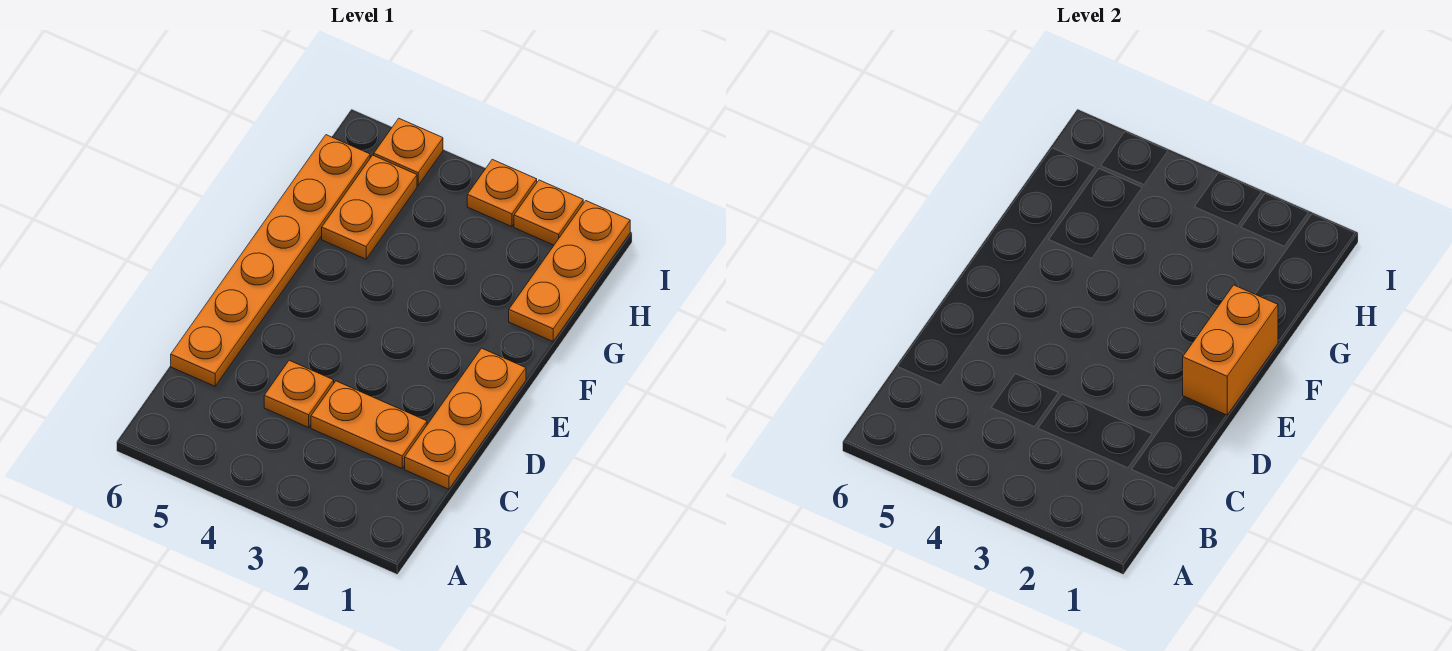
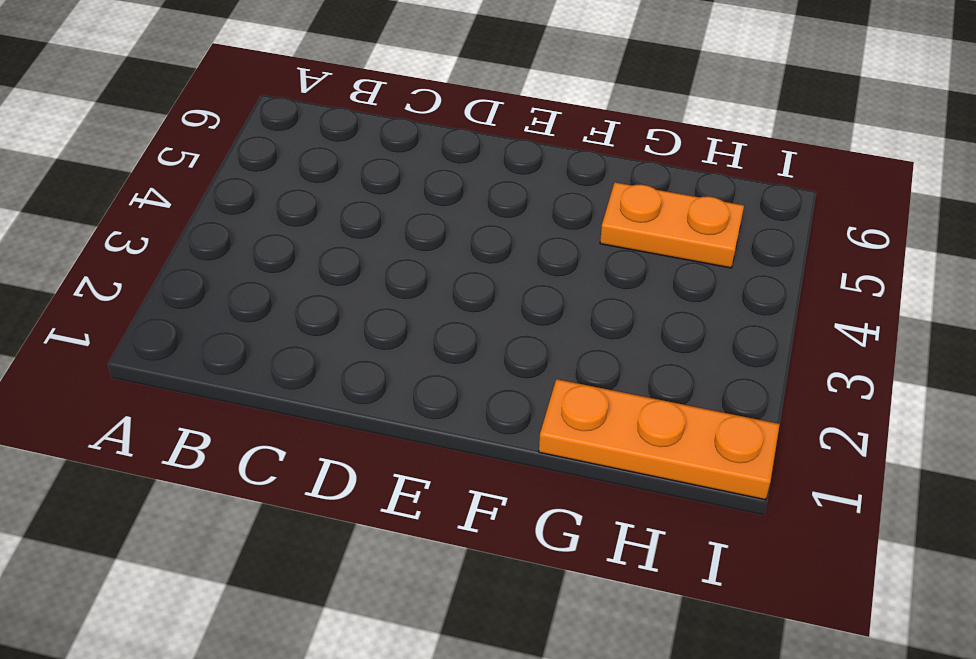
none -> orange plate C1:E1 level 1
none -> orange plate C2:C3 level 1

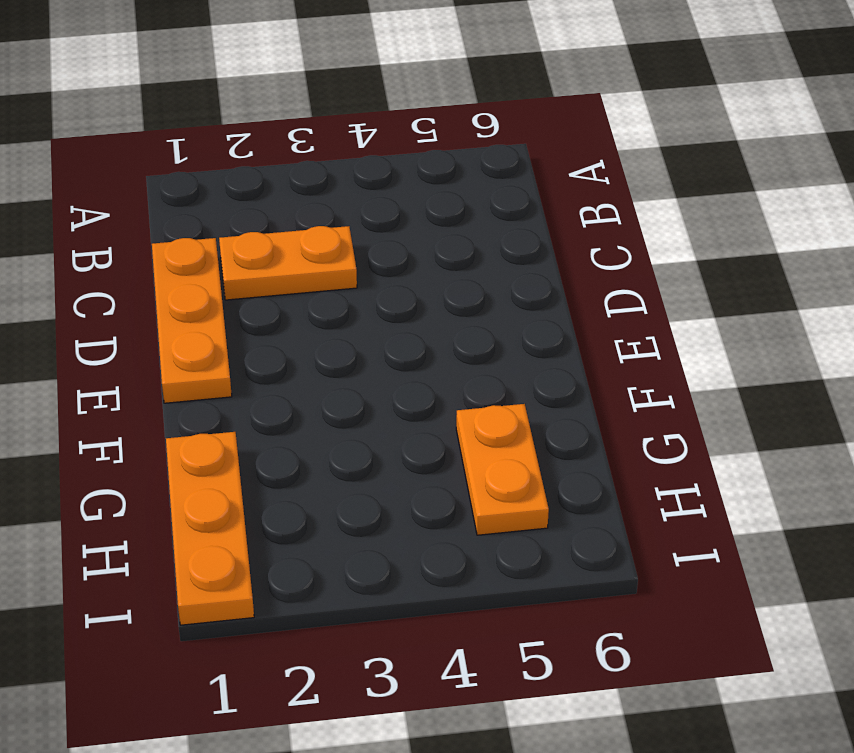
none -> orange plate C4 level 1
none -> orange plate C6:H6 level 1

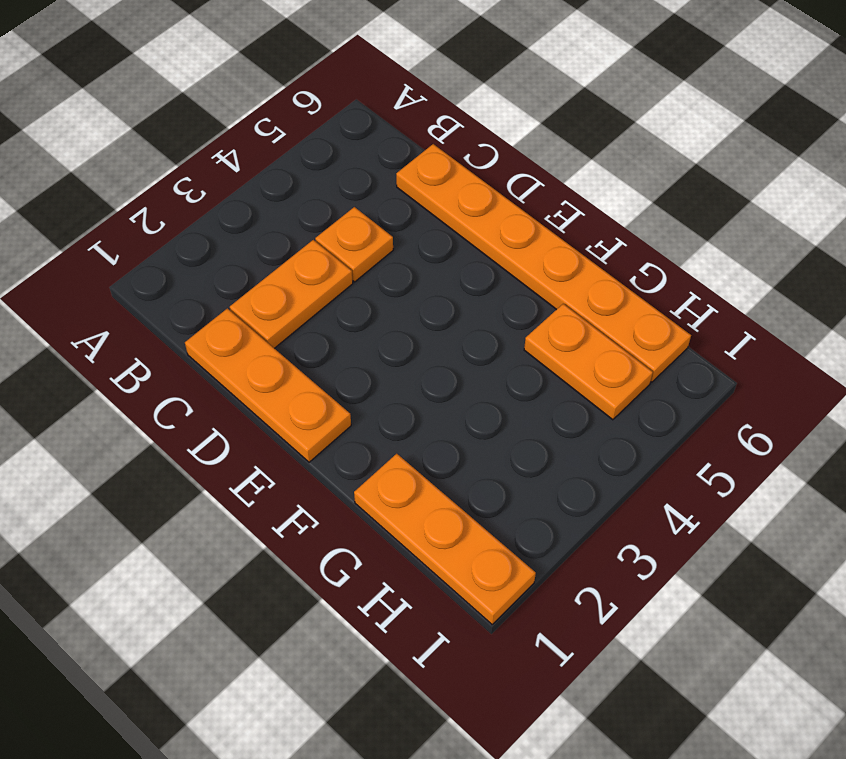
none -> orange plate I2 level 1
none -> orange plate I3 level 1

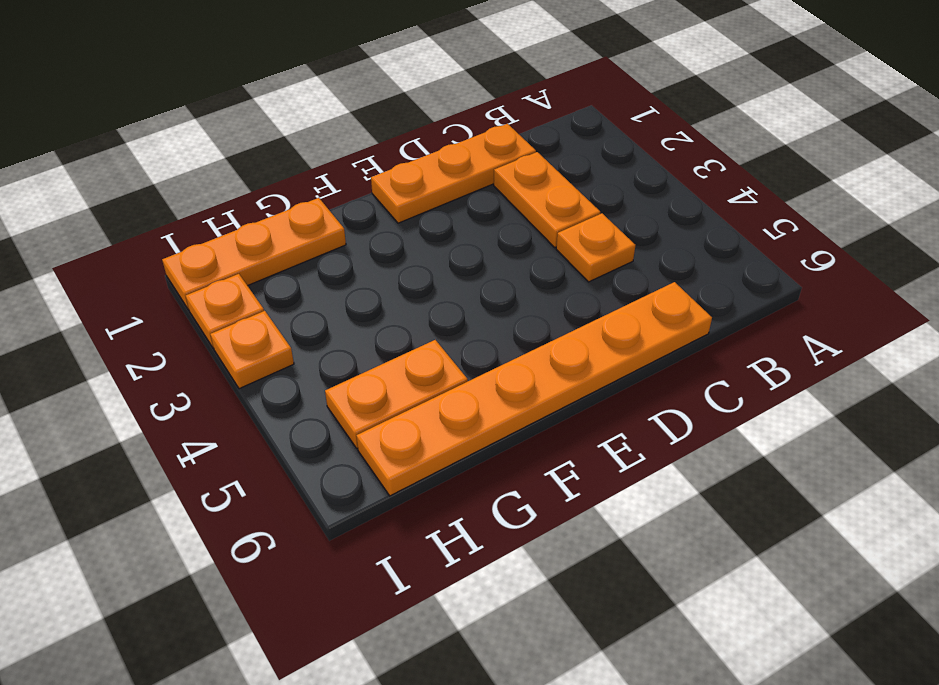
none -> orange plate I5 level 1
none -> orange brick E1:F1 level 2

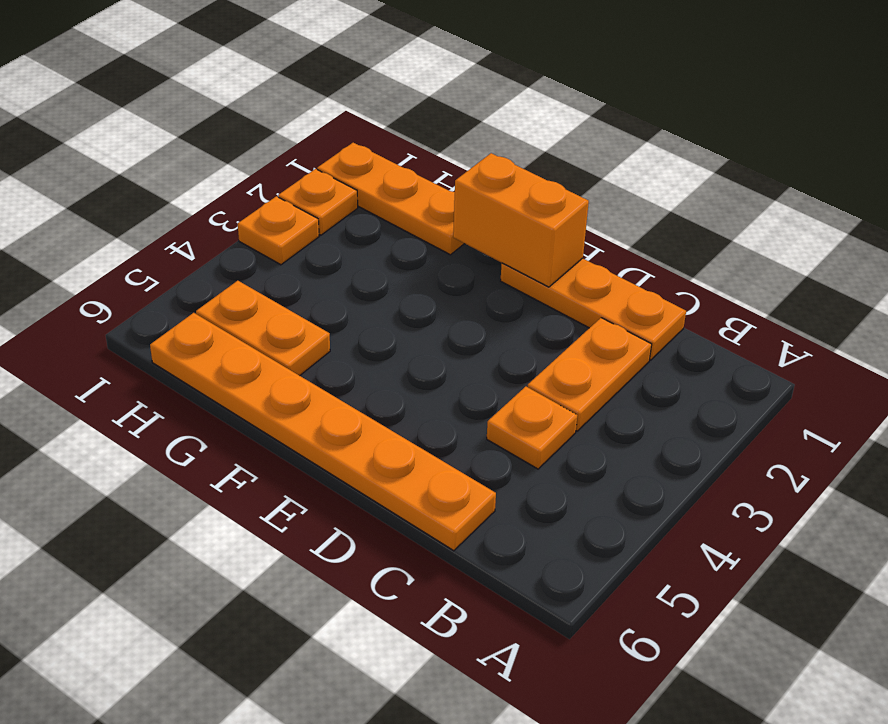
none -> orange plate I5 level 1

